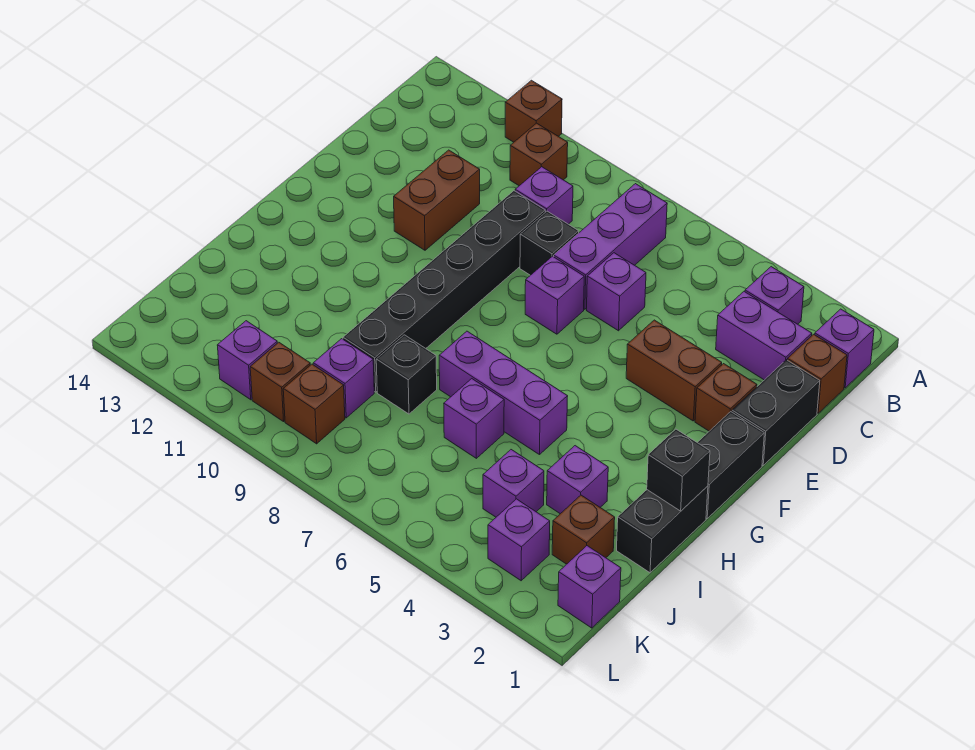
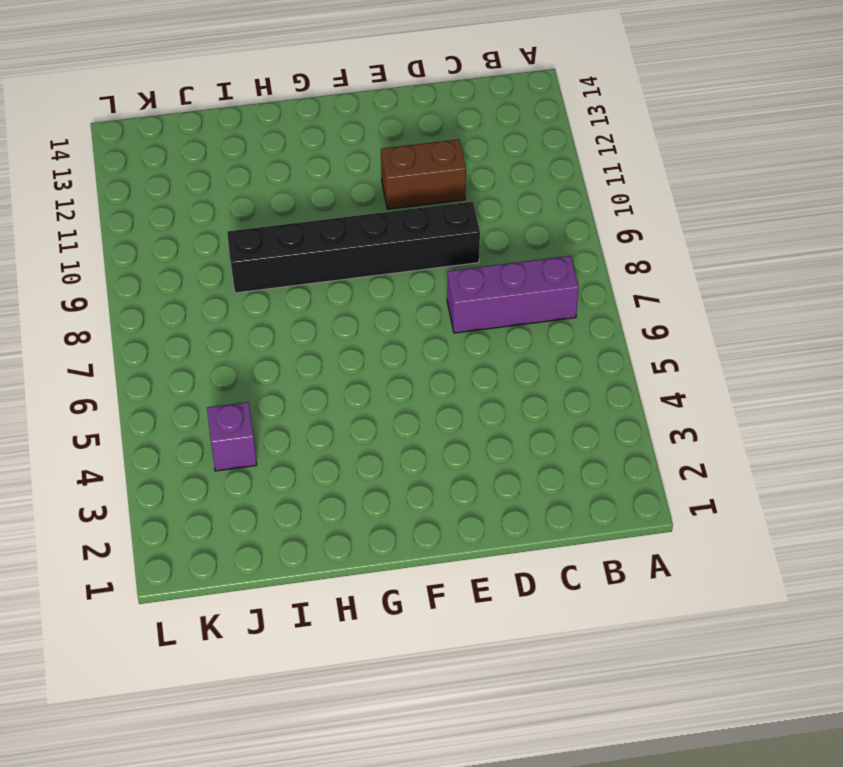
none -> brown brick A11 level 1
none -> purple brick B1 level 1
none -> purple brick B3 level 1
none -> brown brick B10 level 1

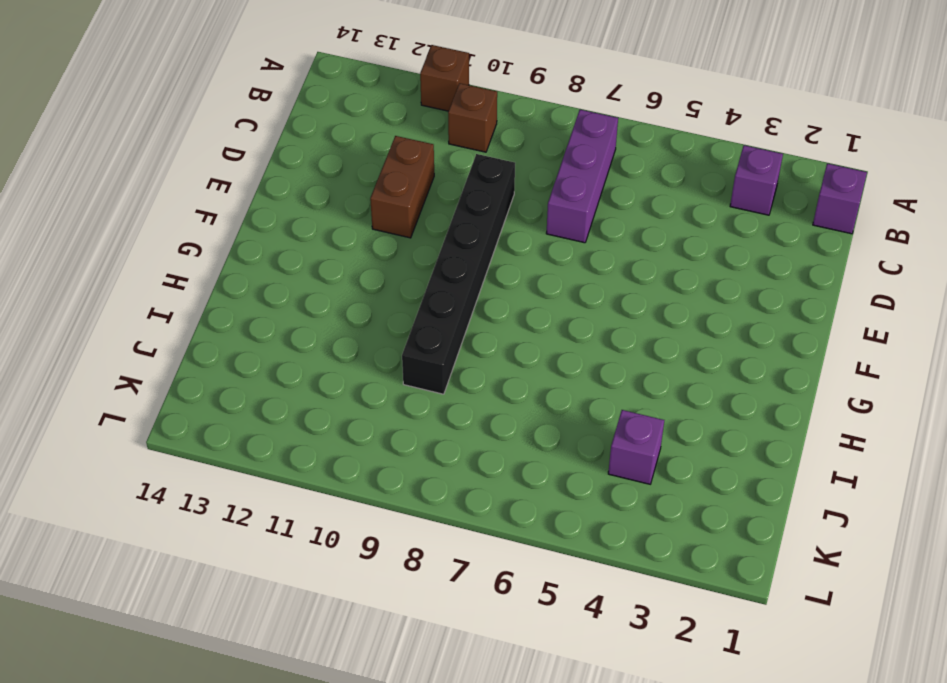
none -> brown brick C1 level 1
none -> purple brick C2:C3 level 1
none -> purple brick C9 level 1
none -> black brick D1:E1 level 1

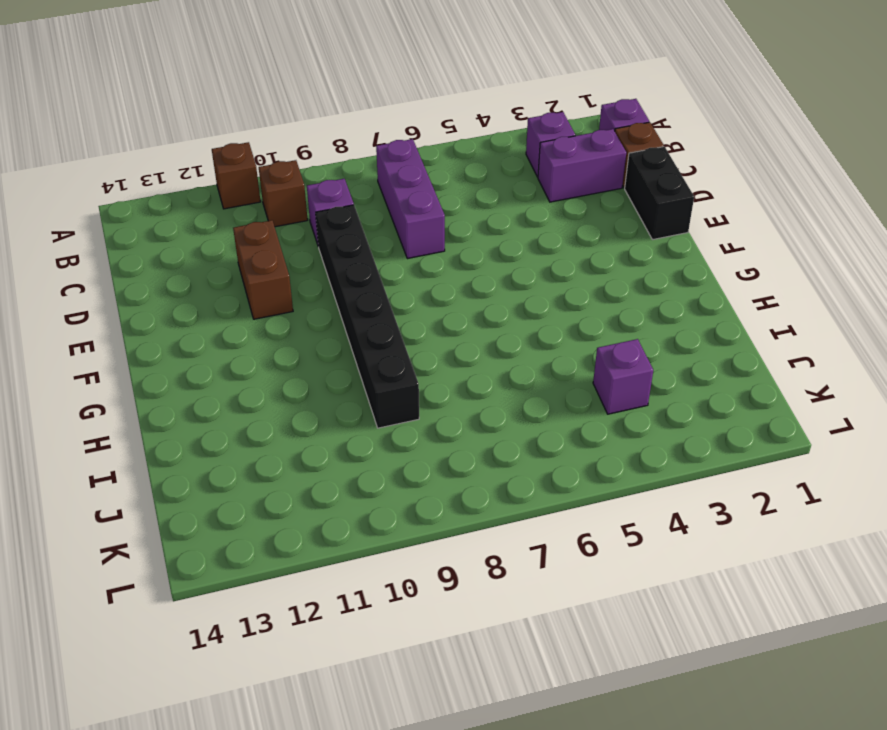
none -> purple brick D6 level 1
none -> black brick D8 level 1
none -> brown brick E2 level 1
none -> brown brick E3:E4 level 1

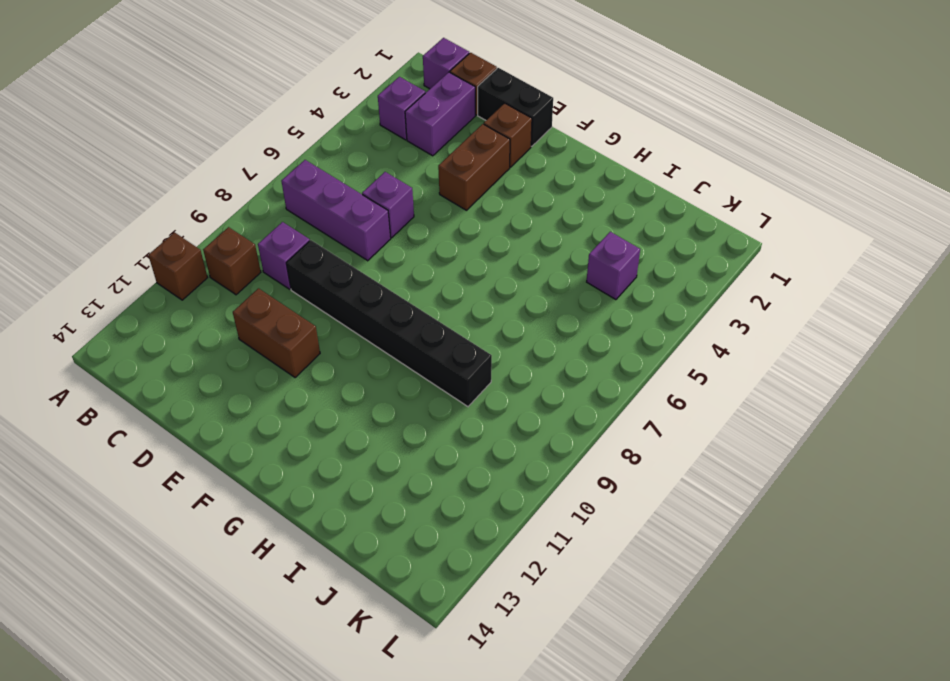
none -> black brick D8 level 1
none -> purple brick E7 level 1
none -> black brick F1:G1 level 1
none -> black brick H1:I1 level 1

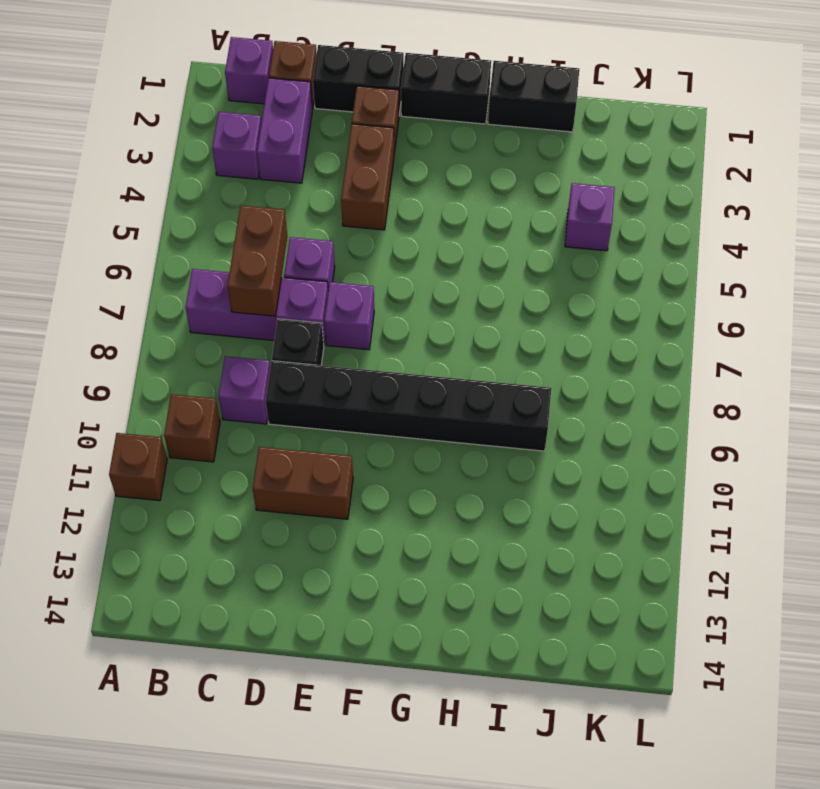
brown brick C6:C7 level 2 -> none
none -> purple brick H5:H7 level 1
none -> purple brick I3 level 1
none -> purple brick I6 level 1
none -> black brick I8 level 1

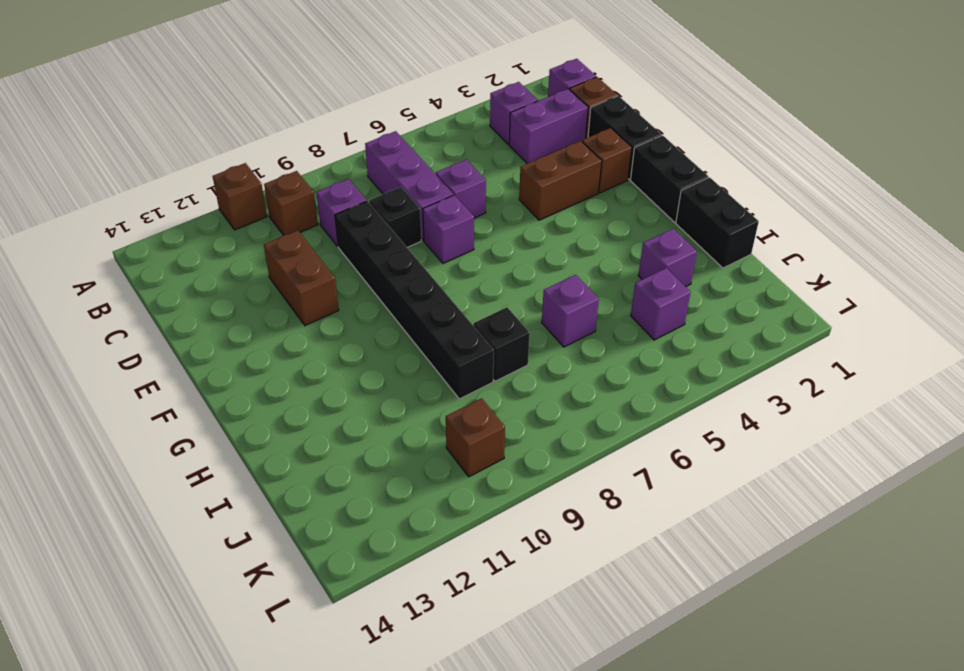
none -> purple brick H5:H7 level 1
none -> brown brick J2 level 1
none -> purple brick J9 level 1
none -> purple brick K1 level 1

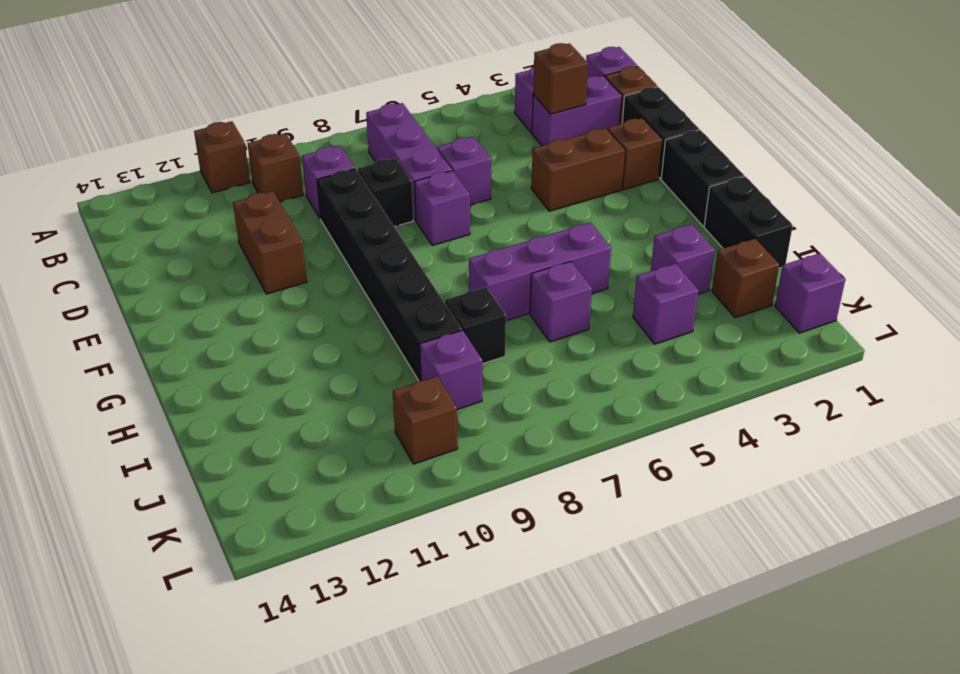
brown brick C3 level 2 -> brown brick K9 level 1
none -> purple brick K3 level 1
none -> purple brick K11 level 1
none -> black brick H1 level 2

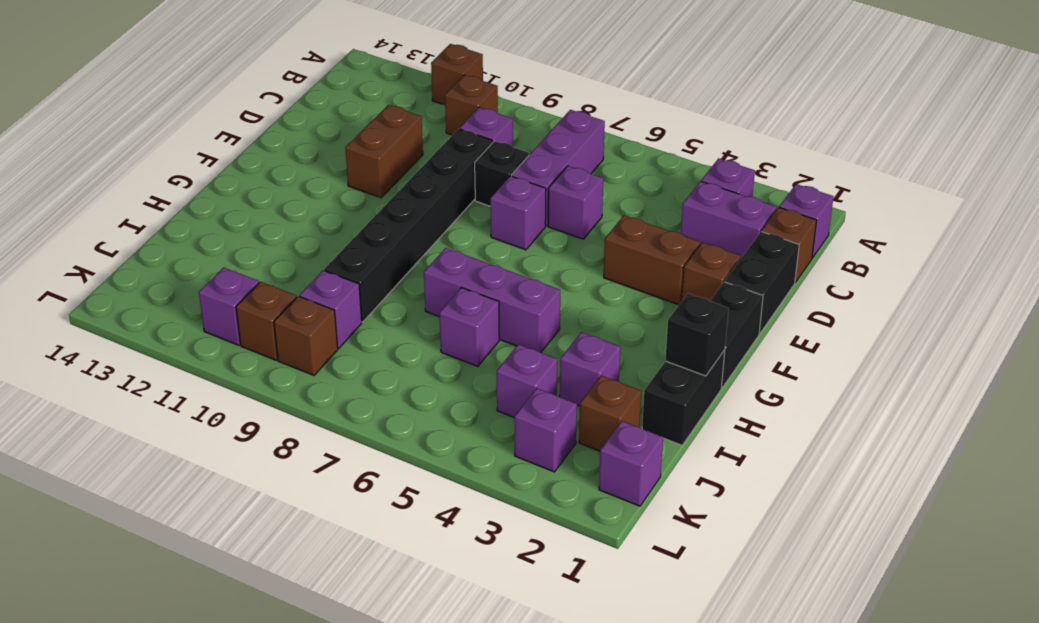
none -> black brick I8 level 1

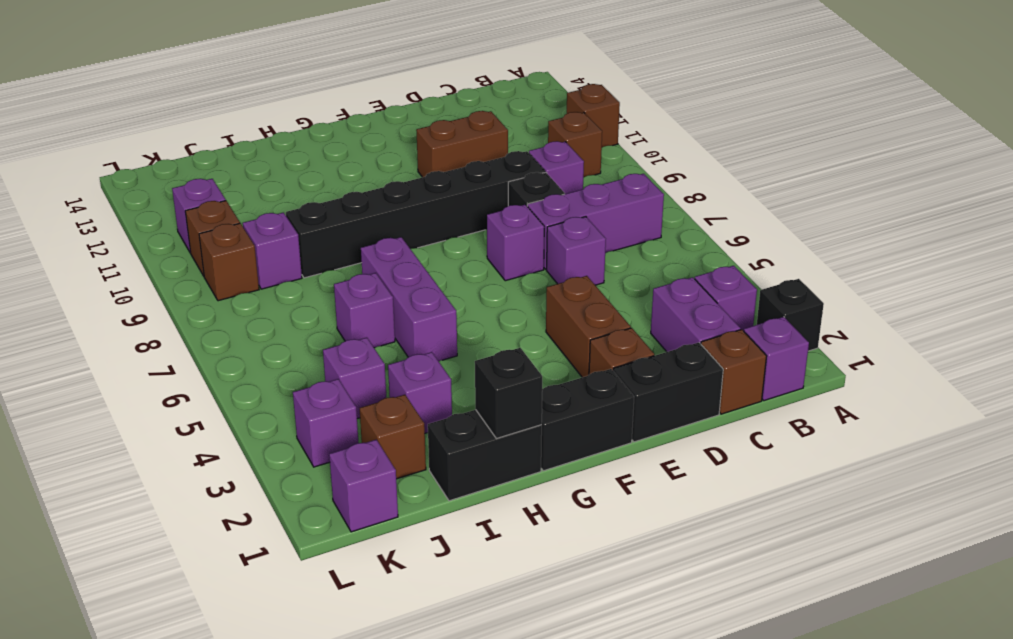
black brick A2 level 1 -> black brick I8 level 1

